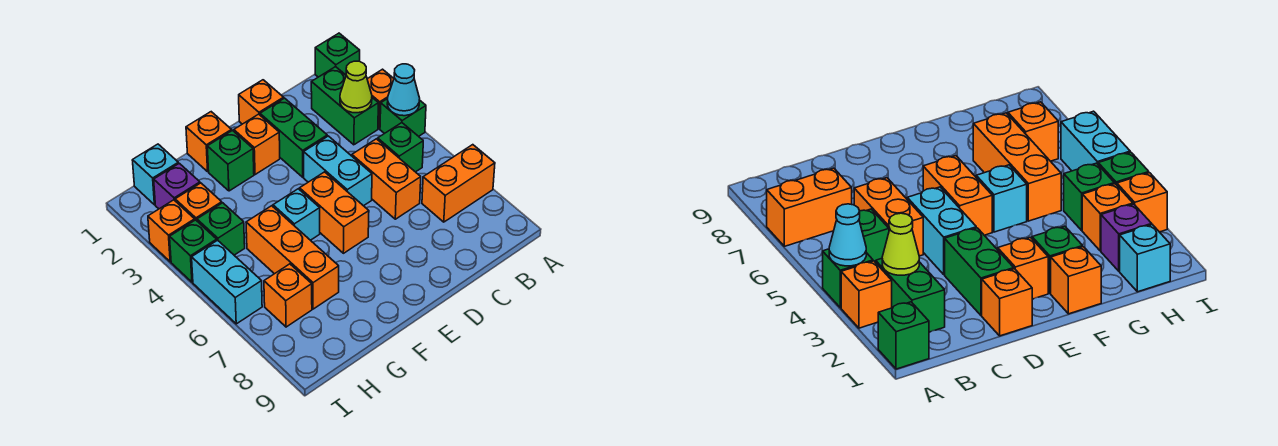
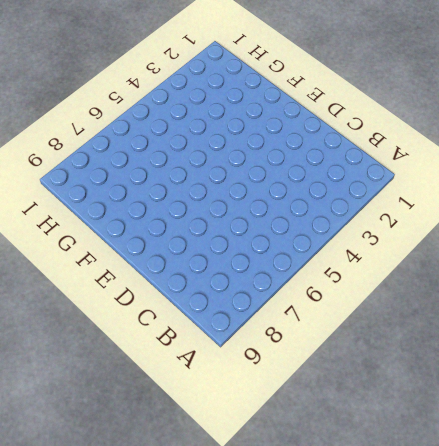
none -> green brick A1 level 1
none -> orange brick A3 level 1
none -> green brick A4 level 1

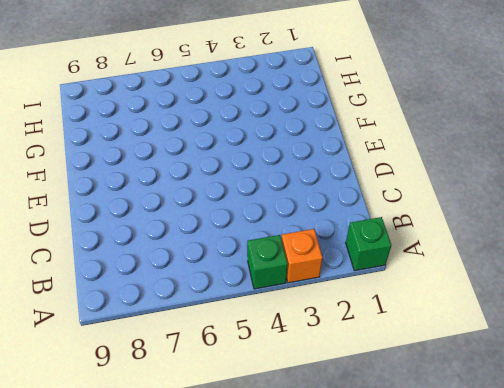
none -> orange brick A7:B7 level 1
none -> green brick B2:B3 level 1
none -> green brick B5 level 1

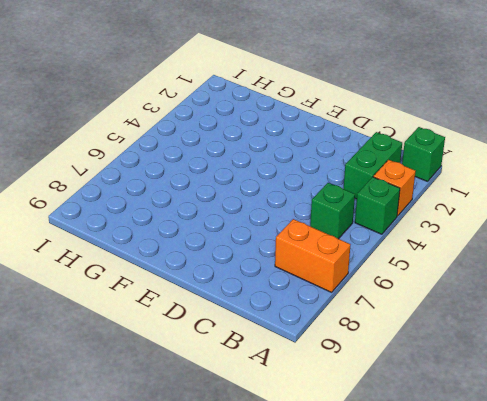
none -> orange brick C5:C6 level 1
none -> orange brick D1 level 1
none -> green brick D2:D3 level 1

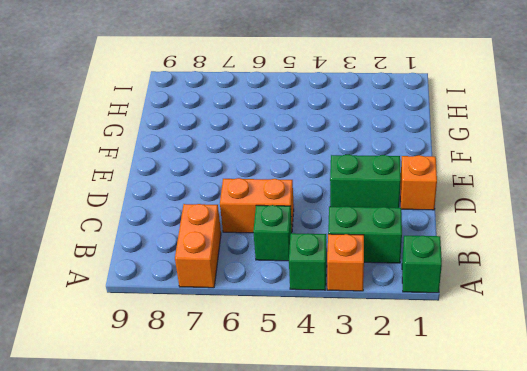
none -> cyan brick D4:D5 level 1
none -> orange brick E2 level 1
none -> orange brick E5:E6 level 1

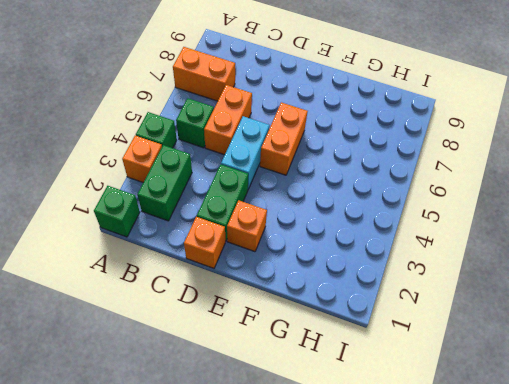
none -> orange brick F1 level 1
none -> green brick F2 level 1
none -> cyan brick F5 level 1

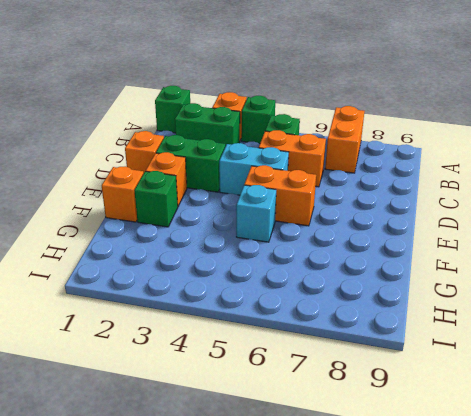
none -> orange brick G5:G7 level 1
none -> cyan brick H1 level 1
none -> purple brick H2 level 1

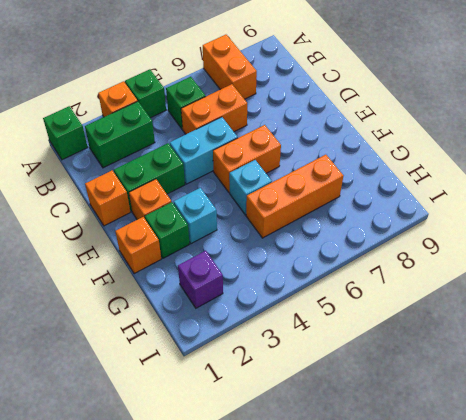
cyan brick F3 level 1 -> cyan brick H1 level 1
none -> orange brick H3 level 1
none -> green brick H4 level 1
none -> orange brick H7 level 1

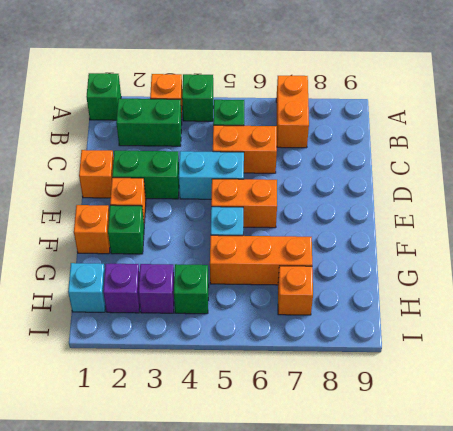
purple brick H3 level 1 -> orange brick H3 level 1
none -> orange brick I3 level 1
none -> green brick I4 level 1
none -> cyan brick I5:I6 level 1

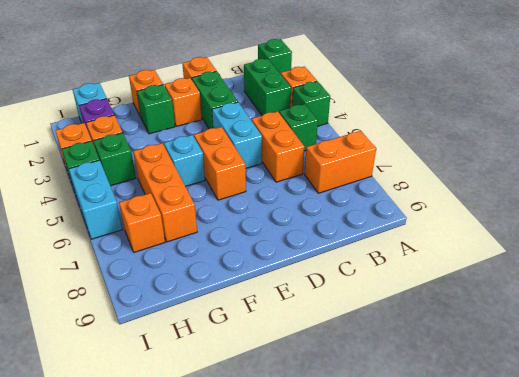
none -> cyan cone A4 level 2
none -> lime cone B3 level 2

